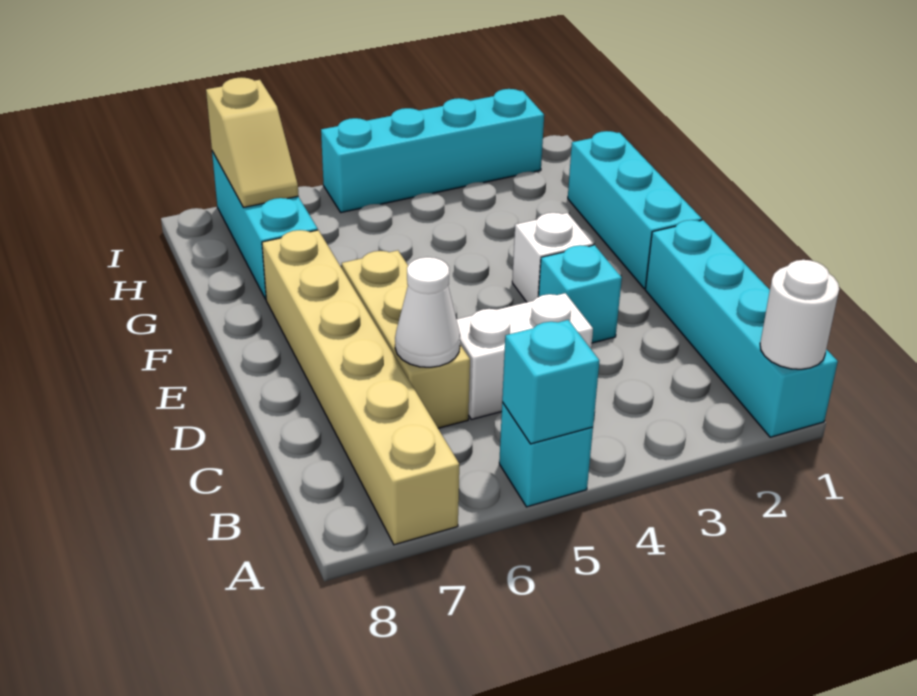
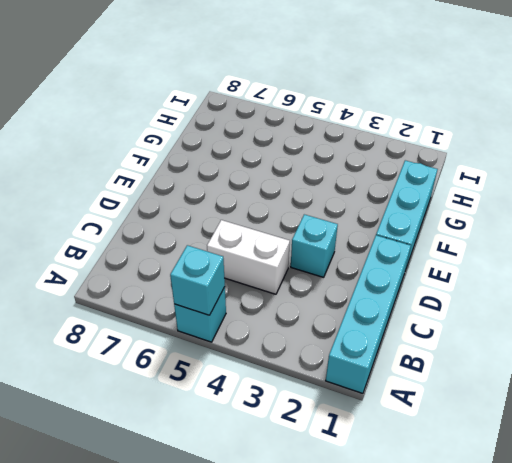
none -> tan brick A7:F7 level 1
none -> tan brick C6:E6 level 1
none -> white brick E3 level 1

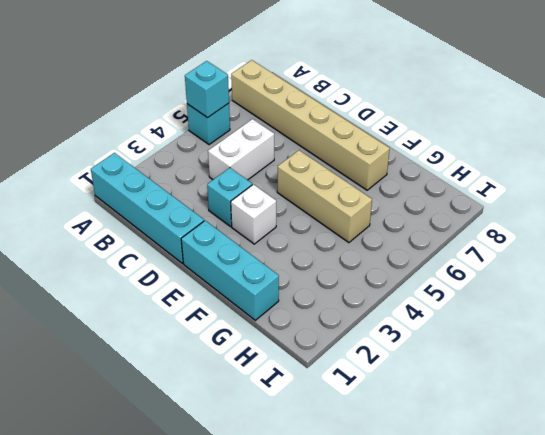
tan brick E5:G5 level 1 -> tan brick C6:E6 level 1
none -> cyan brick G7:I7 level 1
none -> cyan brick I2:I5 level 1
none -> white round brick A1 level 2

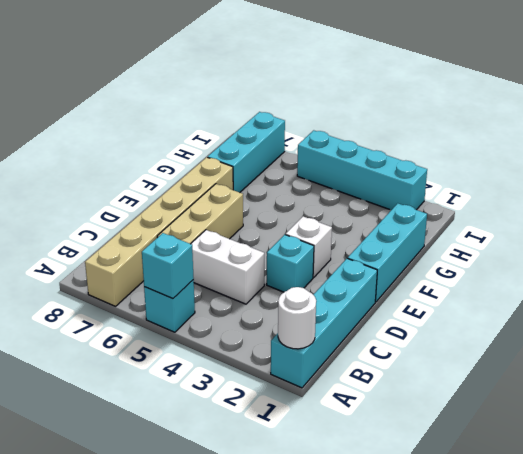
none -> white cone C6 level 2
none -> tan slope H7:I7 level 2 top I

